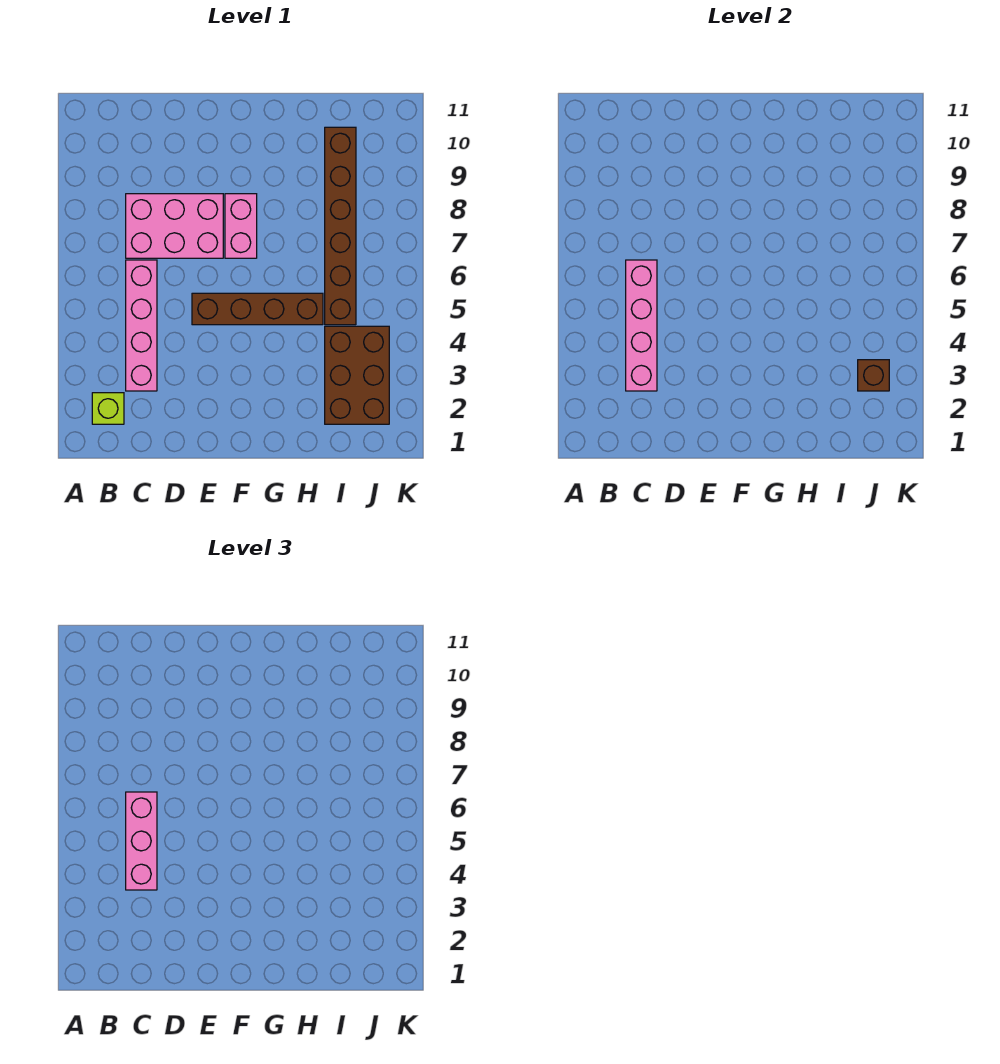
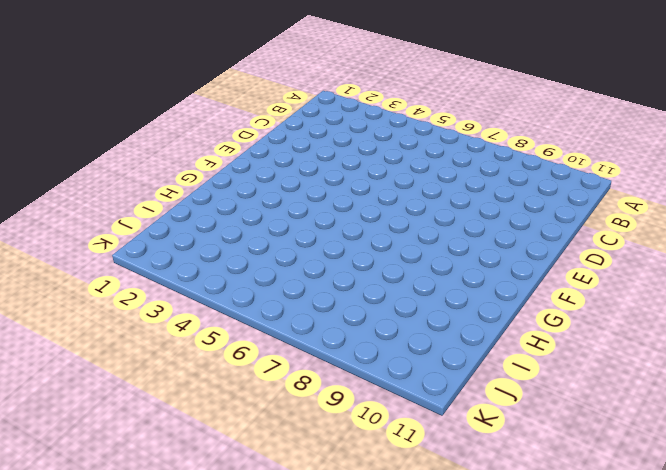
none -> lime brick B2 level 1
none -> pink brick C3:C6 level 1

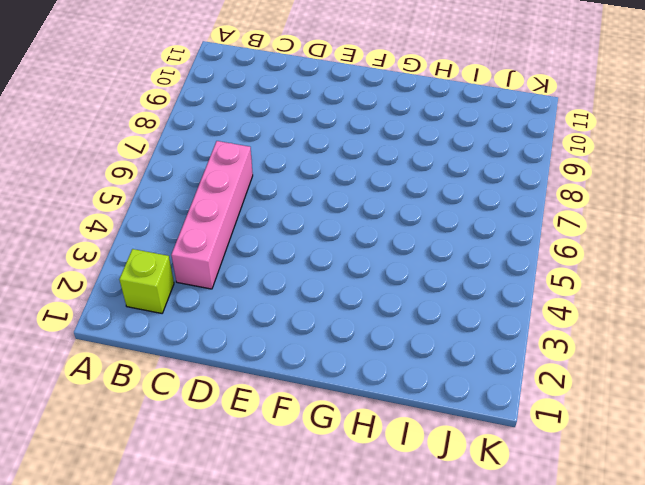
none -> pink brick C7:E8 level 1
none -> brown brick E5:H5 level 1

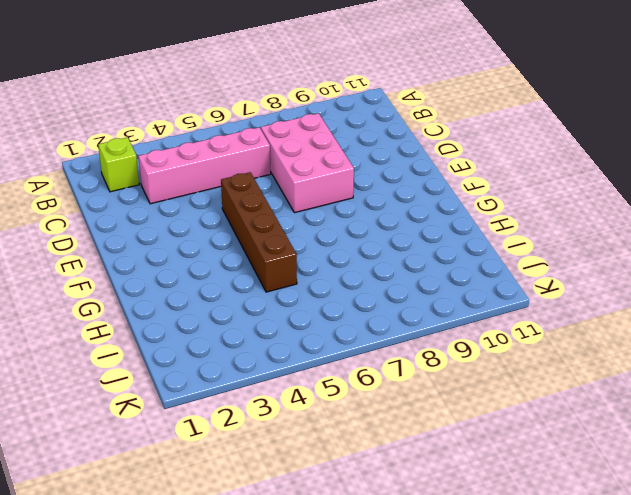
none -> pink brick F7:F8 level 1
none -> brown brick I2:J4 level 1

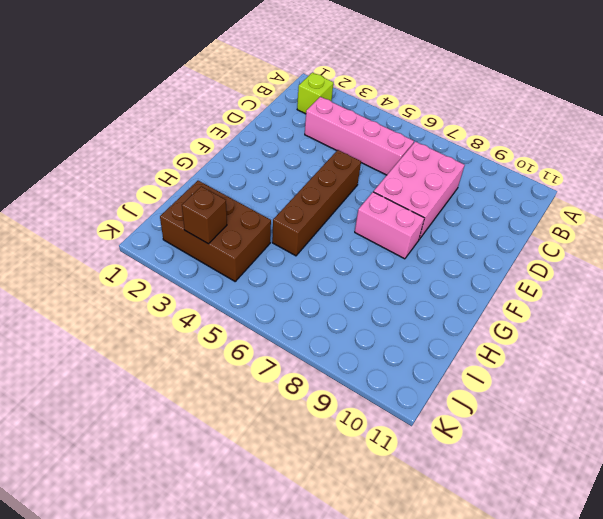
none -> brown brick I5:I10 level 1
none -> pink brick C3:C6 level 2

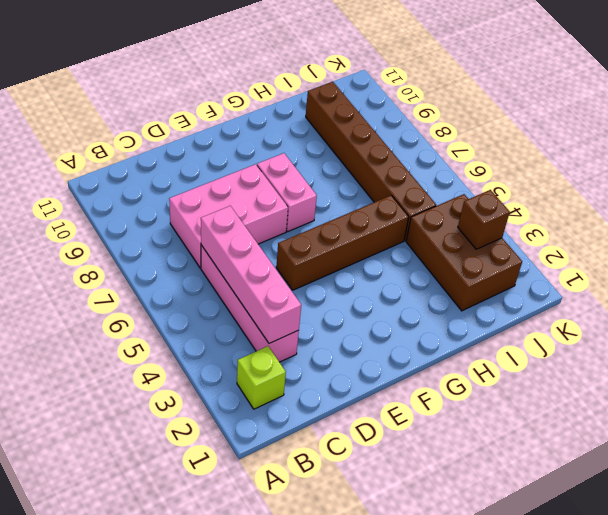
none -> pink brick C4:C6 level 3

